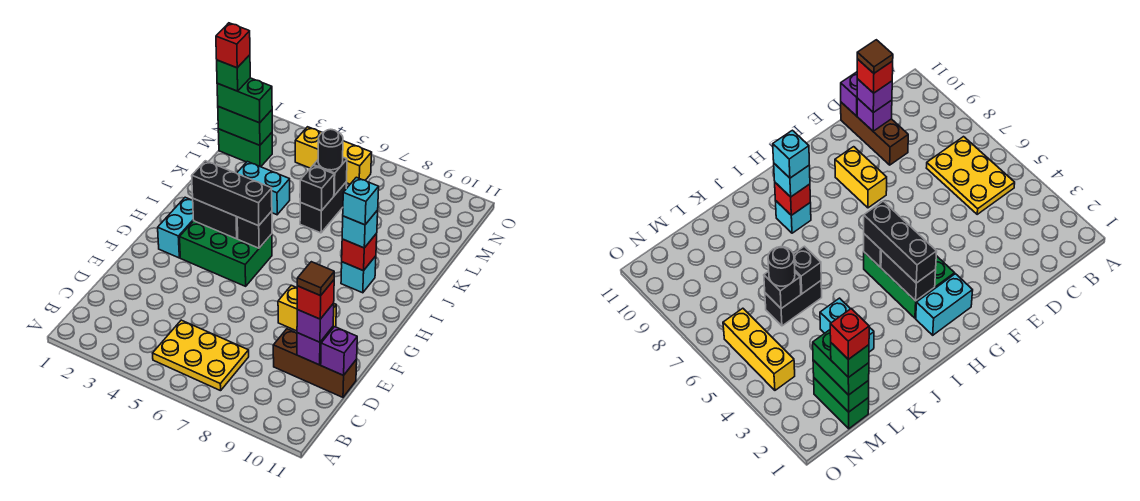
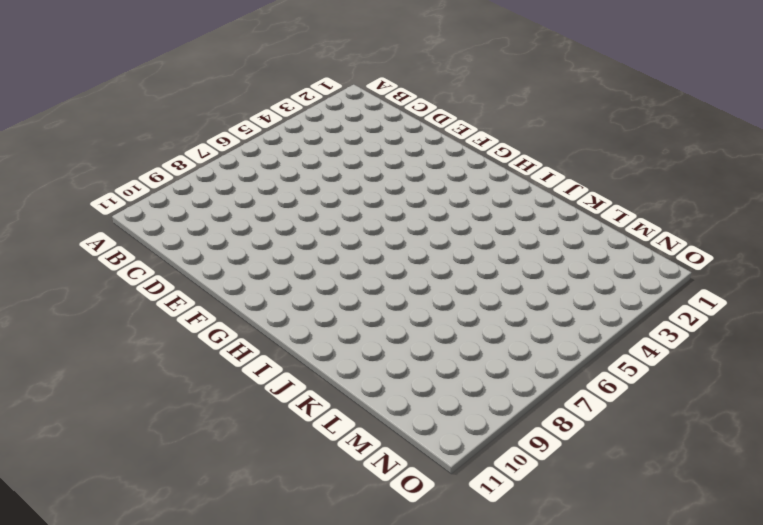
none -> yellow plate B5:C7 level 1
none -> brown brick D9:D11 level 1
none -> yellow brick F8:F9 level 1

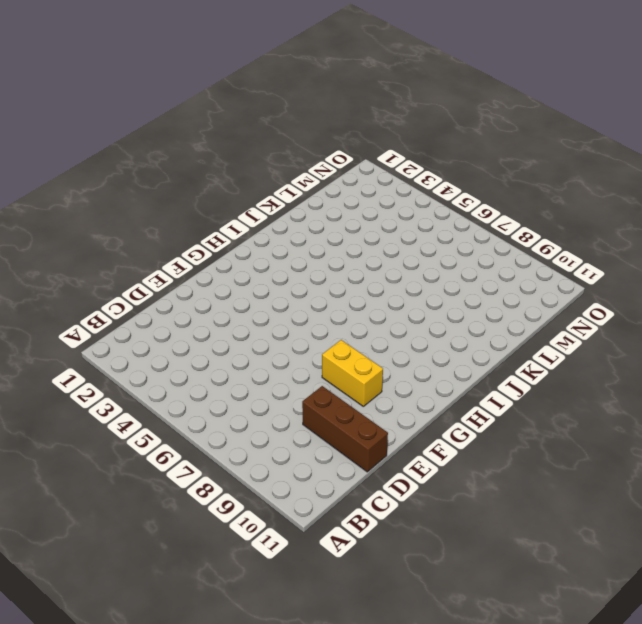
none -> yellow plate B5:C7 level 1
none -> cyan brick G2:H2 level 1
none -> green brick G3:H5 level 1

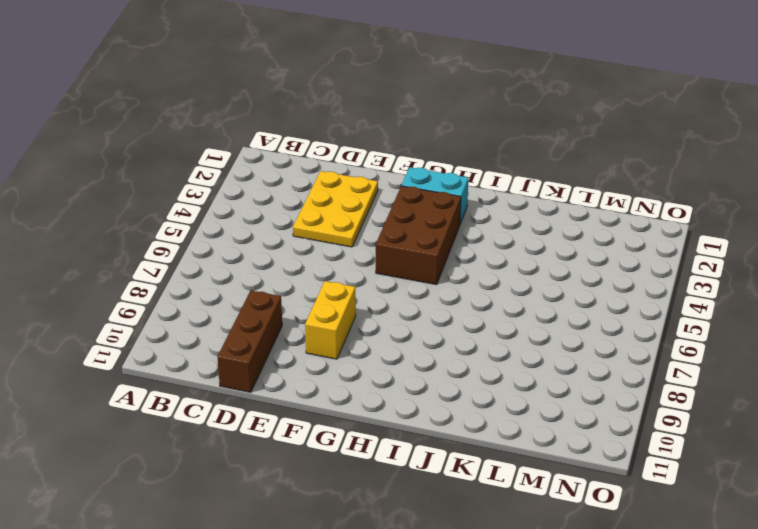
yellow plate D2:E4 level 1 -> yellow plate B5:C7 level 1
brown brick G3:H5 level 1 -> green brick G3:H5 level 1
none -> cyan brick I9 level 1
none -> cyan brick K3:K4 level 1
none -> black brick K6:L6 level 1

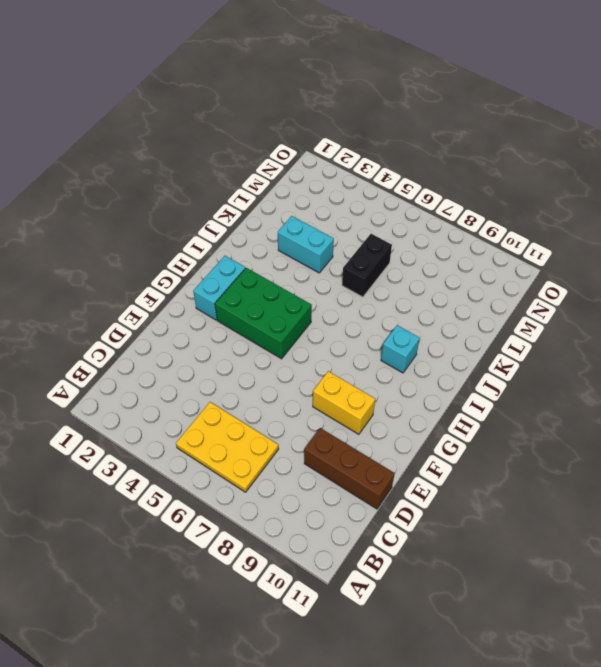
none -> green brick M1:M2 level 1
none -> yellow brick N4:N6 level 1
none -> purple brick D10 level 2

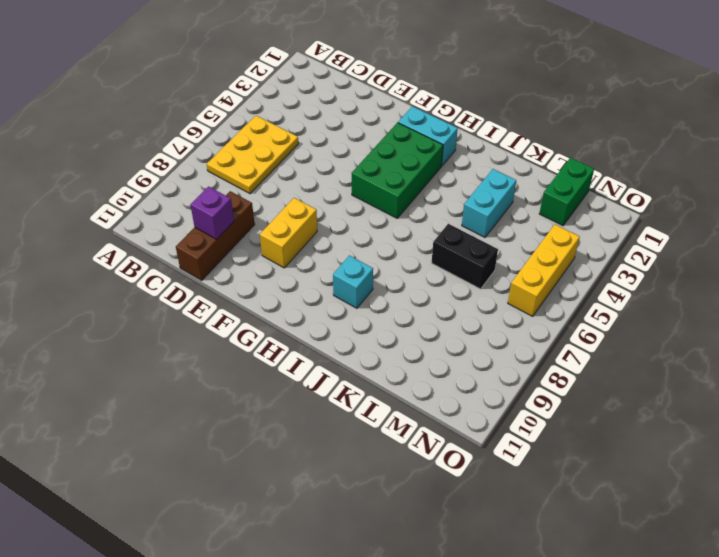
none -> purple brick D11 level 2
none -> black brick H3:H4 level 2
none -> black brick H5 level 2

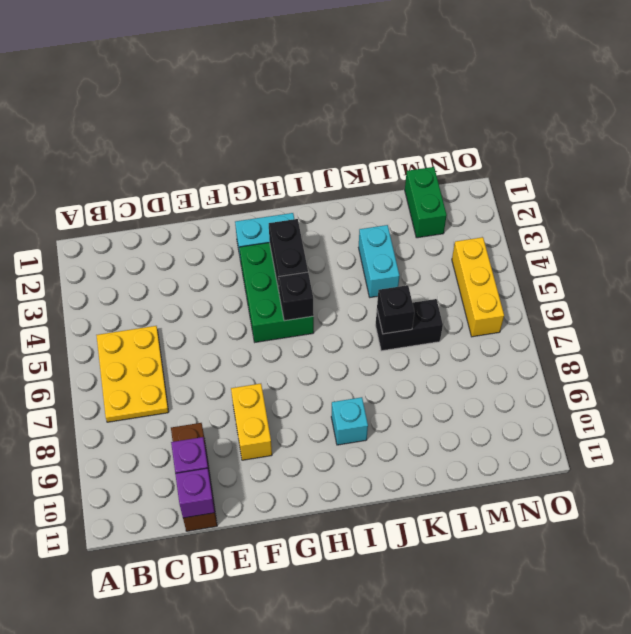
none -> red brick I9 level 2
none -> black brick L6 level 2
none -> green brick M1:M2 level 2

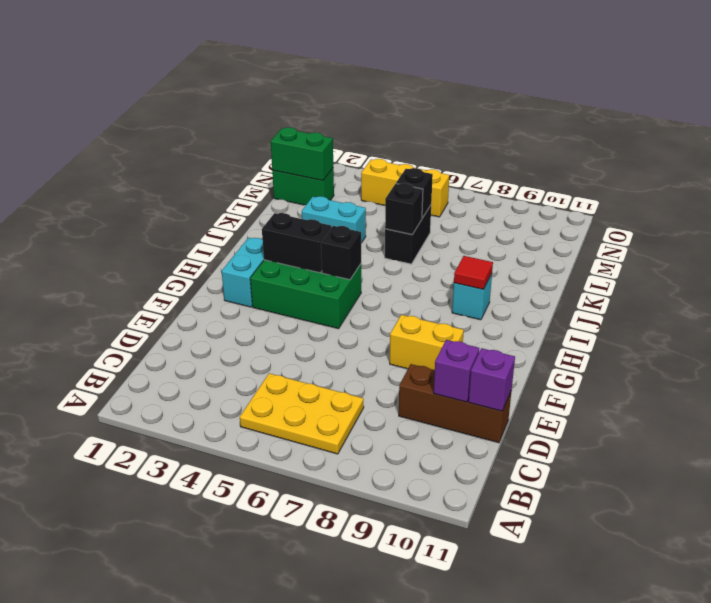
red tile I9 level 2 -> red brick I9 level 2
none -> purple brick D10 level 3
none -> black brick H3:H5 level 3
none -> cyan brick I9 level 3

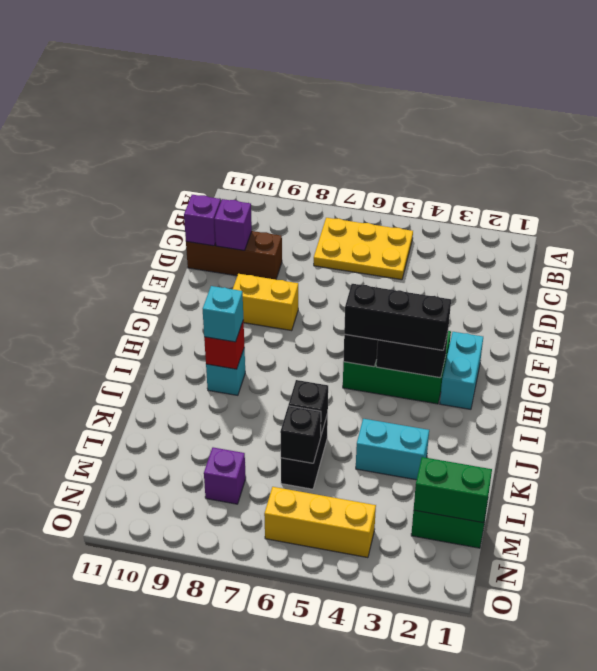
purple brick M8 level 1 -> purple brick D10 level 3
none -> black round brick L6 level 3
none -> green brick M1:M2 level 3
none -> red brick D10 level 4

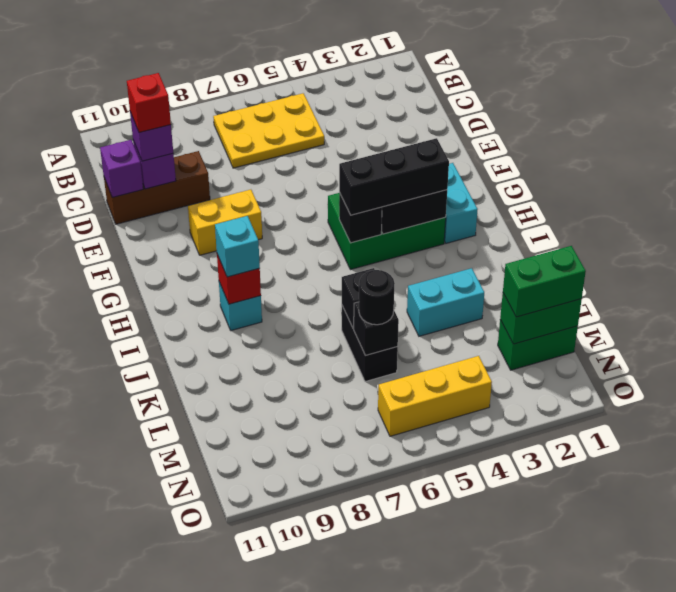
none -> cyan brick I9 level 4
none -> green brick M1 level 4
none -> brown tile D10 level 5

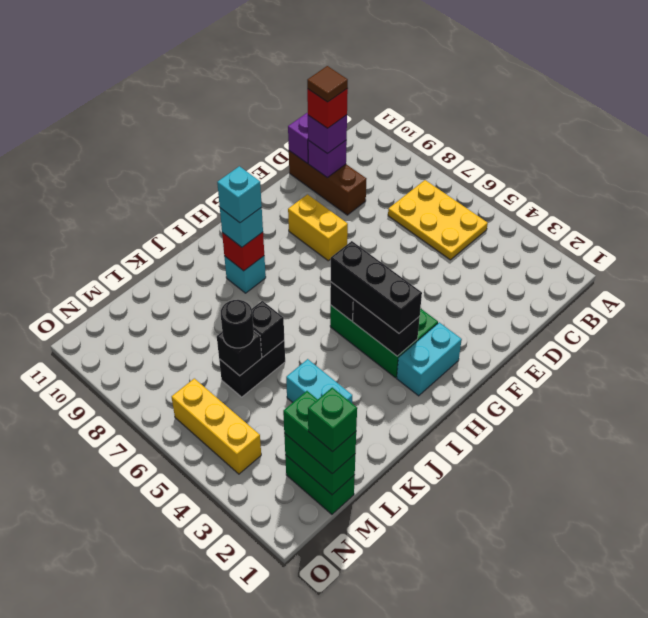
none -> red brick M1 level 5

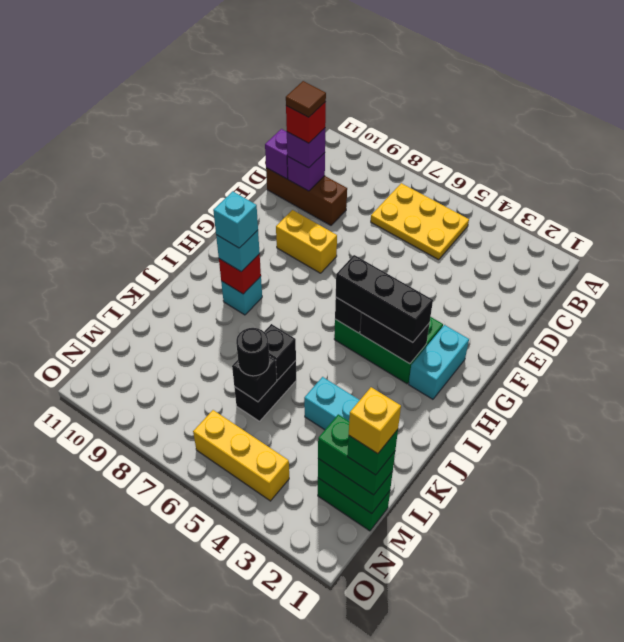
yellow brick M1 level 5 -> red brick M1 level 5

